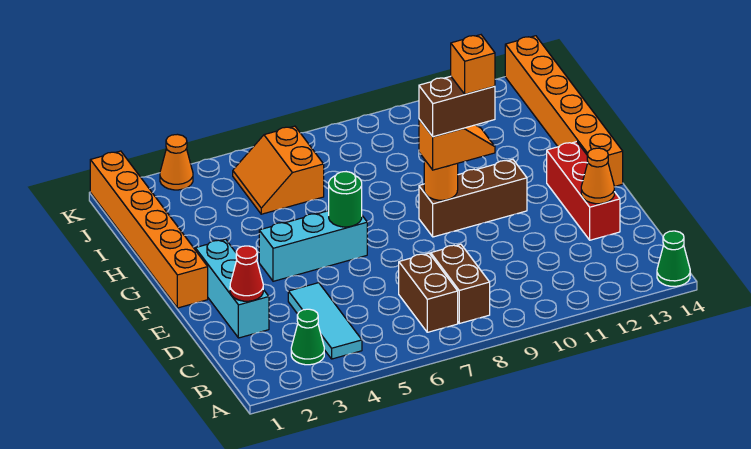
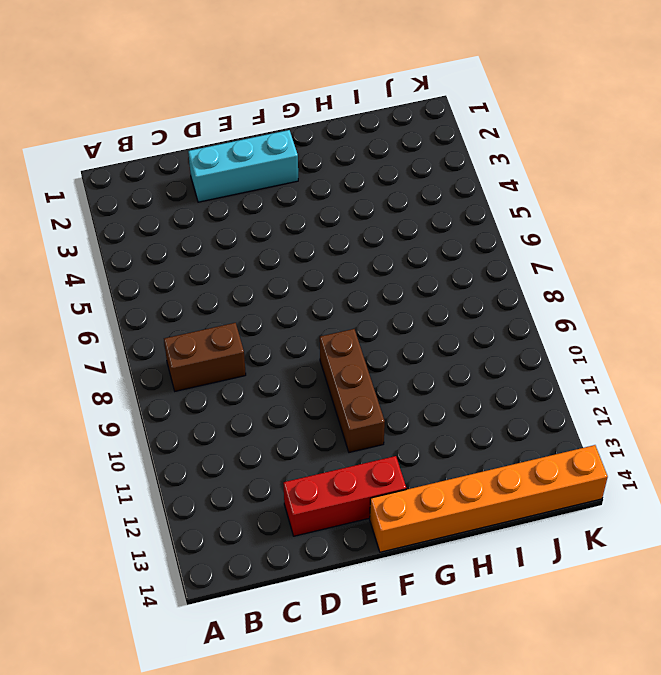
none -> green cone A14 level 1
none -> green cone B3 level 1
none -> cyan tile B4:D4 level 1

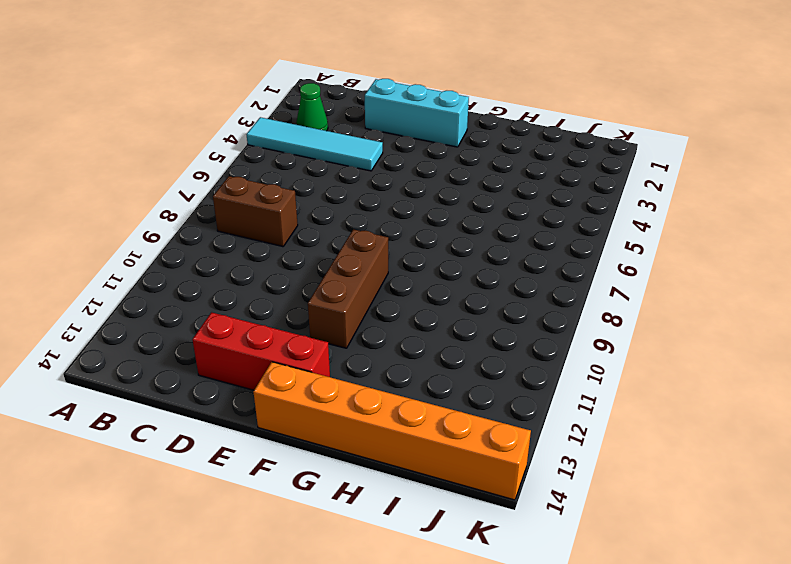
cyan tile A4:D4 level 1 -> cyan tile B4:D4 level 1
none -> green cone A14 level 1
none -> brown brick B7:C7 level 1
none -> orange brick F1:K1 level 1

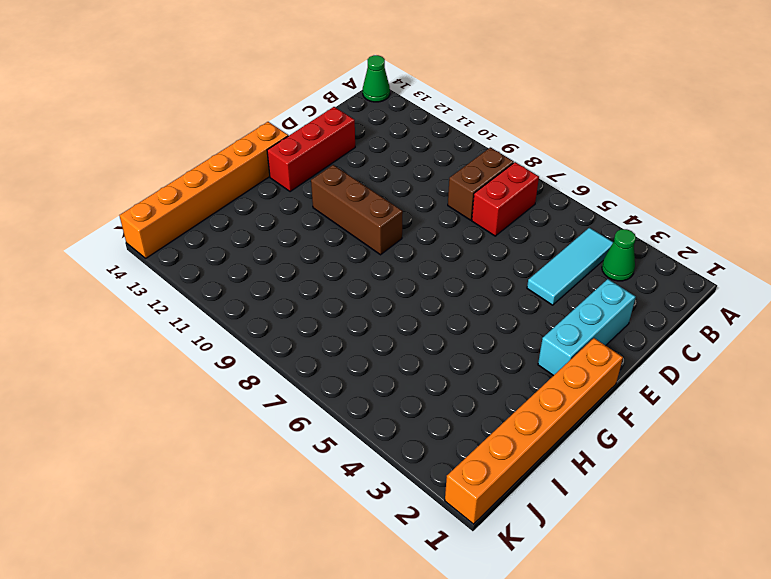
red brick B7:C7 level 1 -> brown brick B7:C7 level 1
none -> cyan brick F4:F6 level 1
none -> orange slope I5:J6 level 1 top 6
none -> orange cone K3 level 1

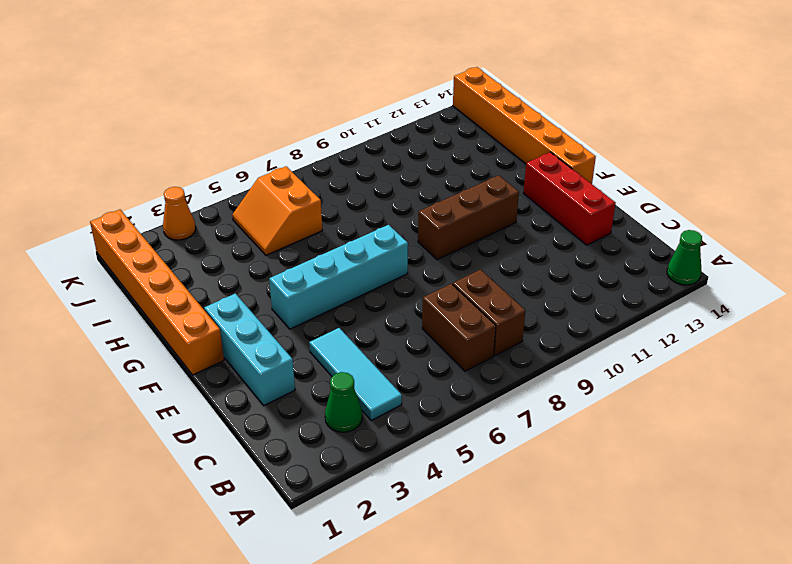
cyan brick F4:F7 level 1 -> cyan brick F4:F6 level 1
none -> red cone D2 level 2
none -> orange cone D13 level 2
none -> green round brick F6 level 2

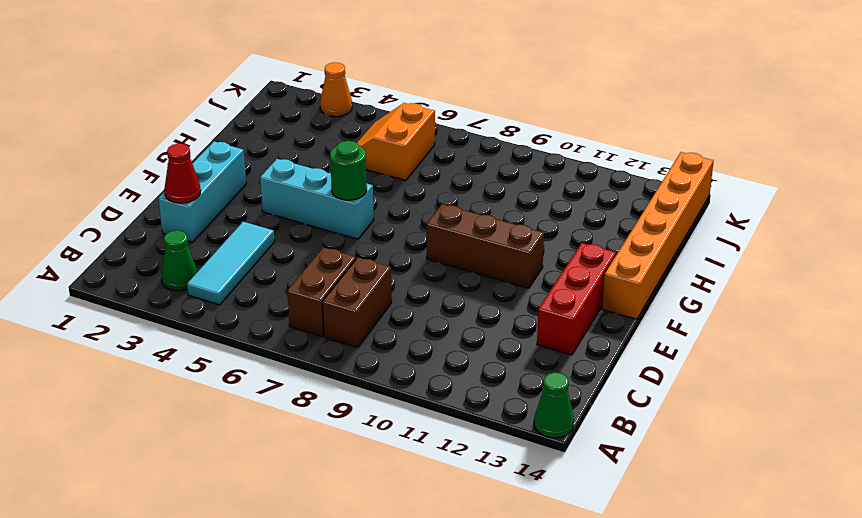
none -> orange brick F1:K1 level 1
none -> orange cone D13 level 2
none -> orange round brick F9 level 2

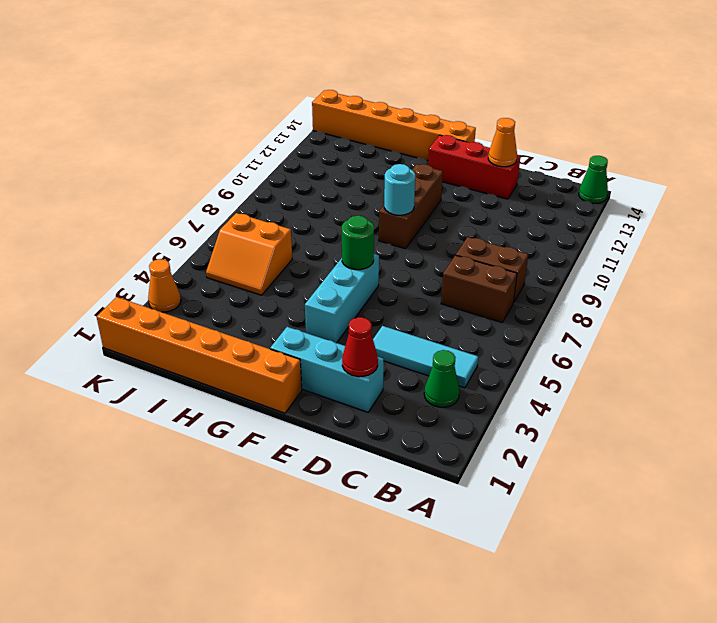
cyan round brick F9 level 2 -> orange round brick F9 level 2
none -> orange slope F9:F10 level 3 top 9
none -> brown brick F9:F10 level 4
none -> orange brick F10 level 5

